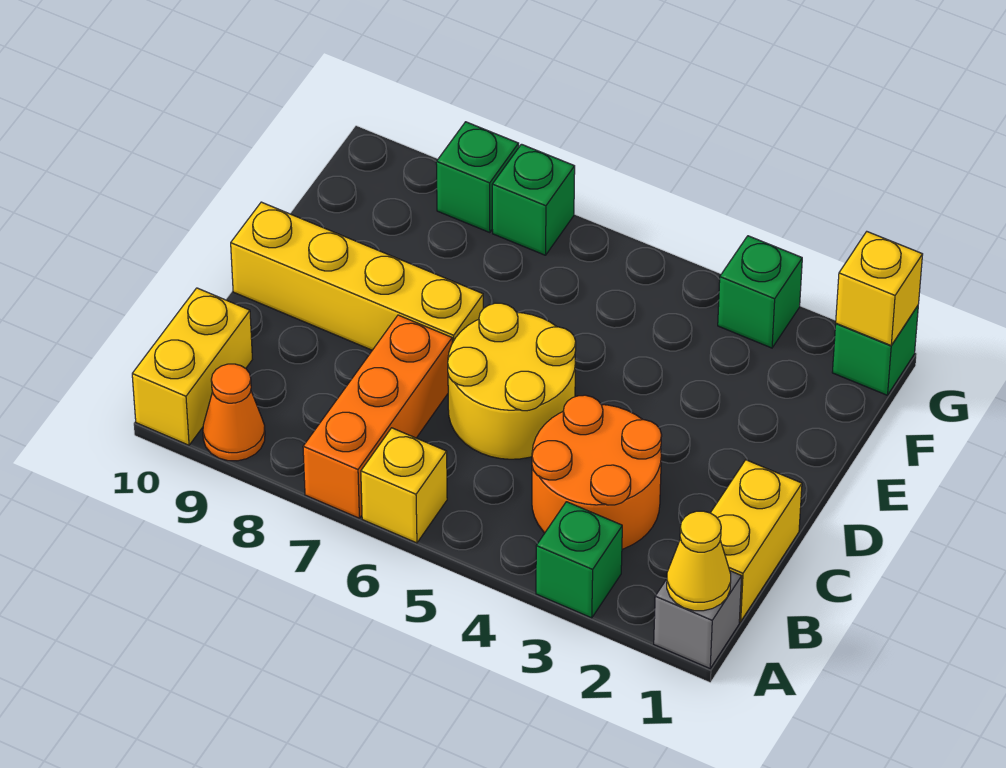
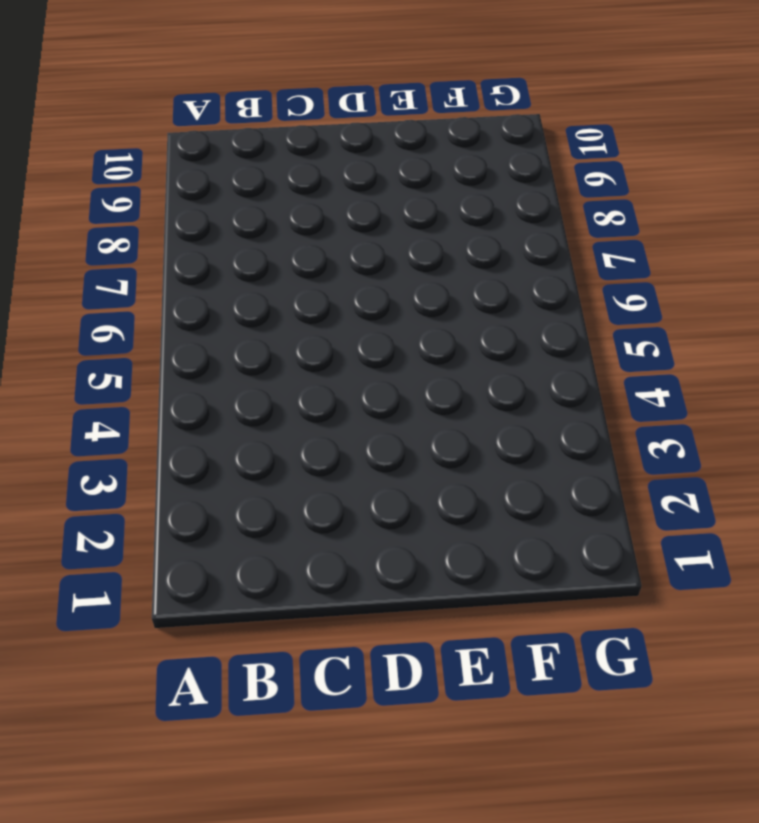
none -> grey brick A1 level 1
none -> green brick A3 level 1
none -> yellow brick A6 level 1

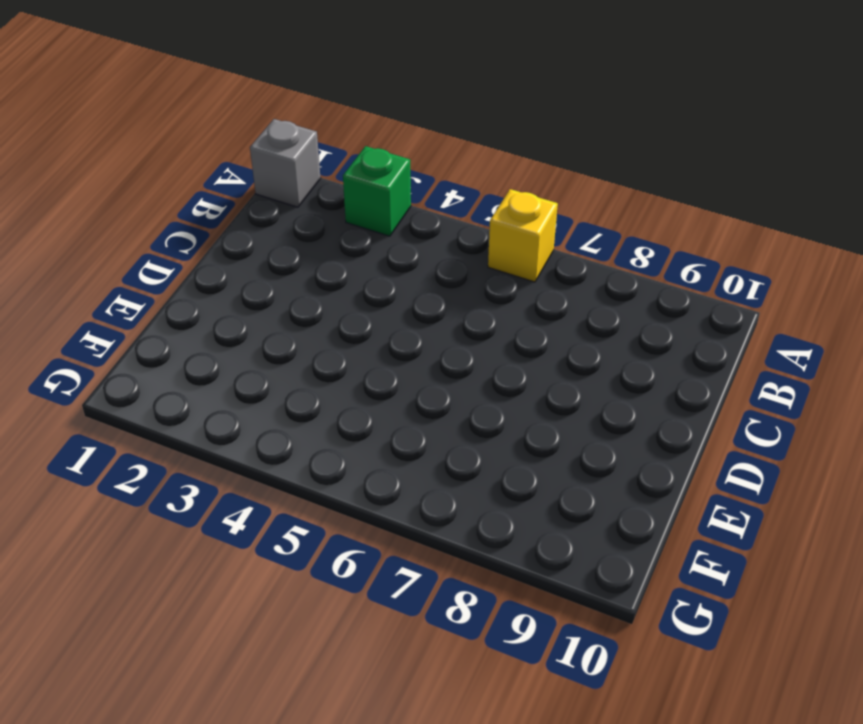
none -> orange brick A7:C7 level 1
none -> orange cone A9 level 1
none -> yellow brick A10:B10 level 1

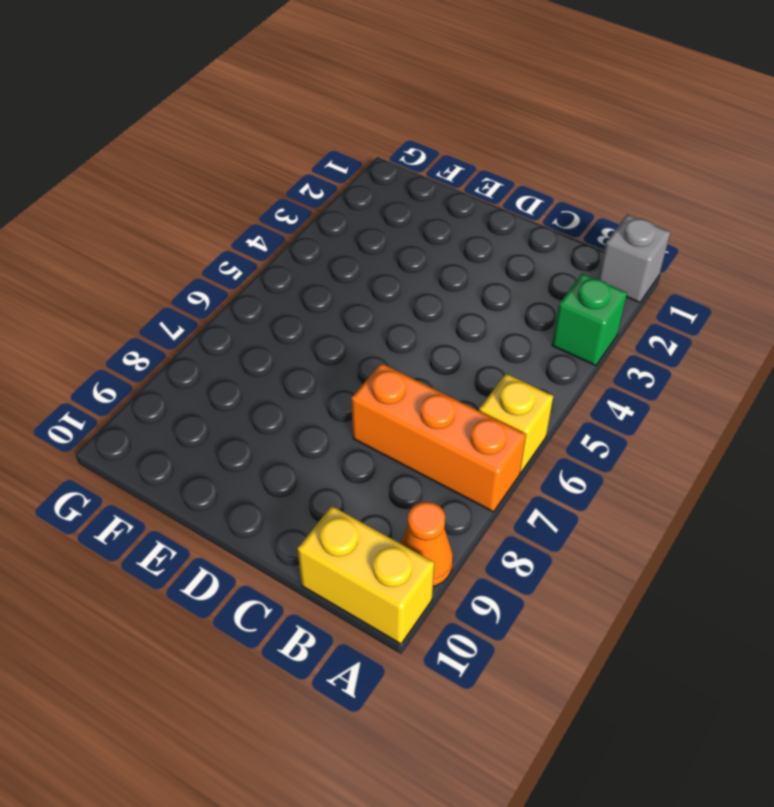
none -> yellow brick B1:C1 level 1
none -> orange round brick B3:C4 level 1
none -> yellow round brick C5:D6 level 1

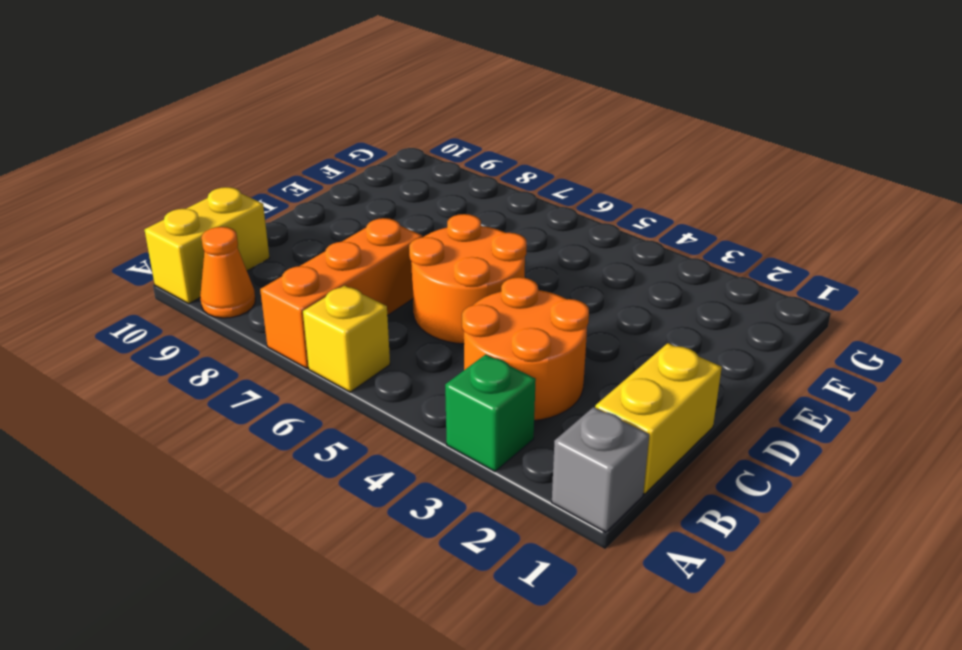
orange round brick C5:D6 level 1 -> yellow round brick C5:D6 level 1
none -> yellow brick D7:D10 level 1
none -> green brick G1 level 1
none -> green brick G3 level 1

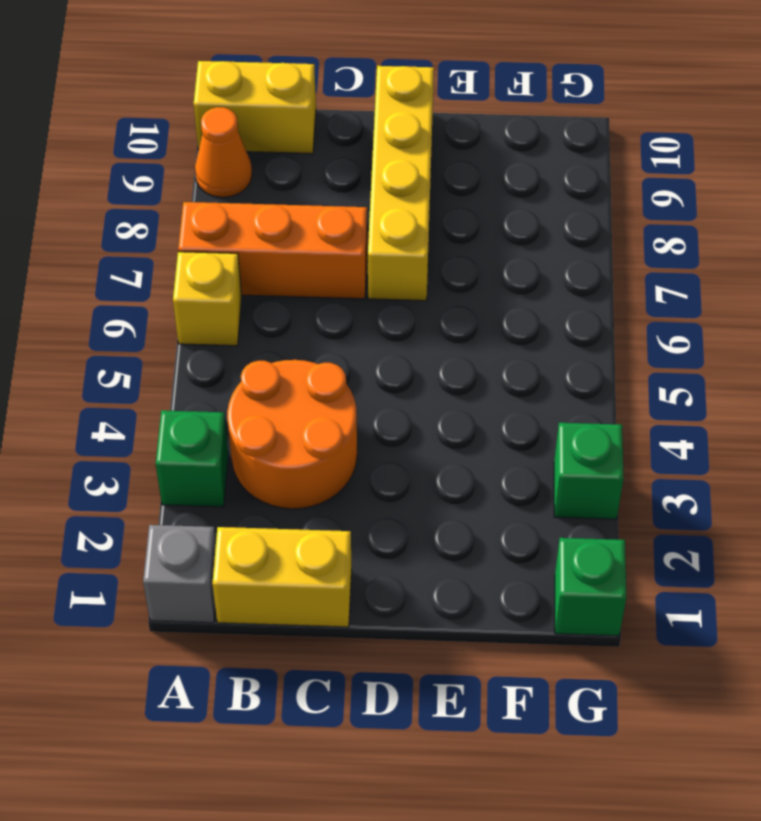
none -> yellow round brick C5:D6 level 1
none -> green brick G7 level 1
none -> green brick G8 level 1

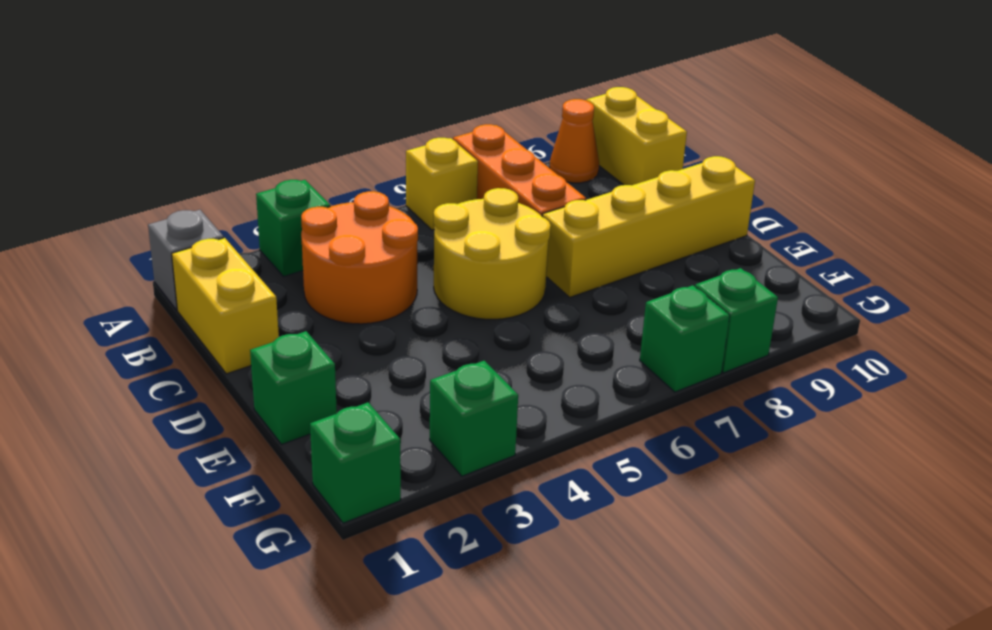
green brick E1 level 1 -> none
none -> yellow cone A1 level 2
none -> yellow brick G1 level 2

